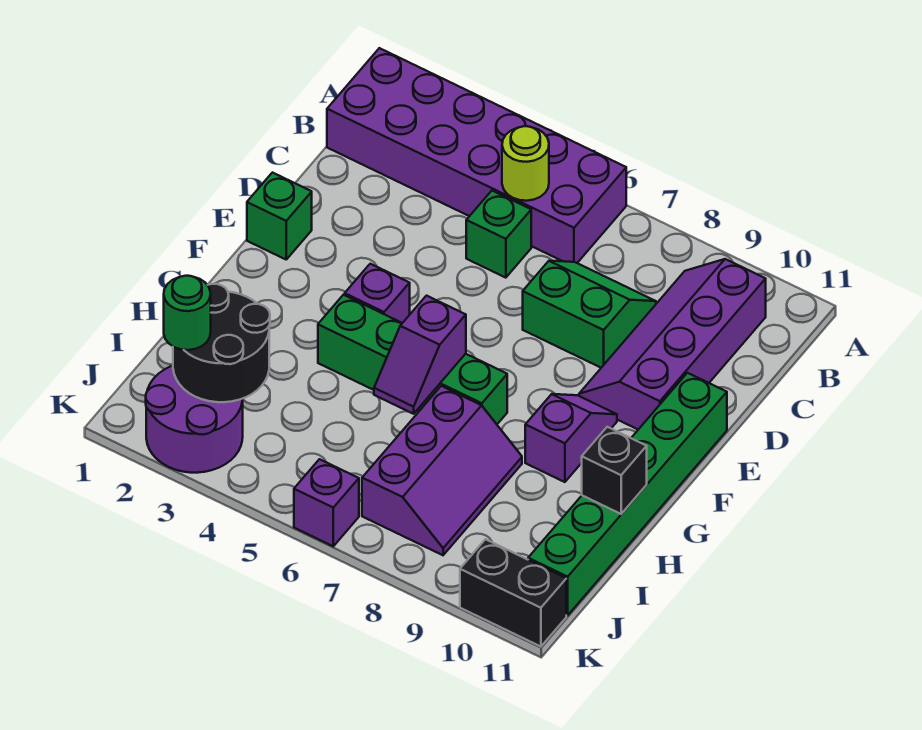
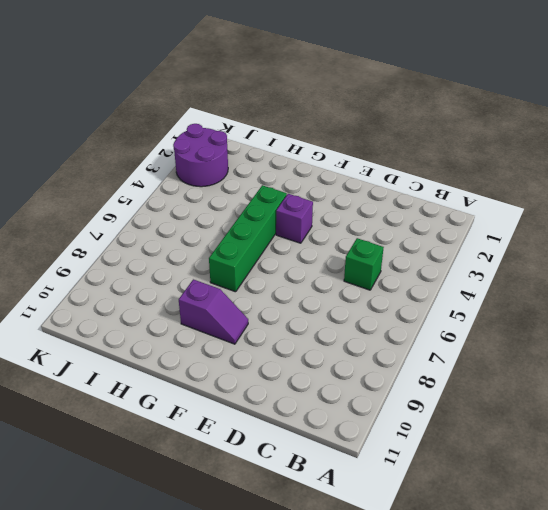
none -> purple brick A1:B6 level 1
none -> purple slope B9:E10 level 1 top 10
none -> green slope C7:D8 level 1 top D

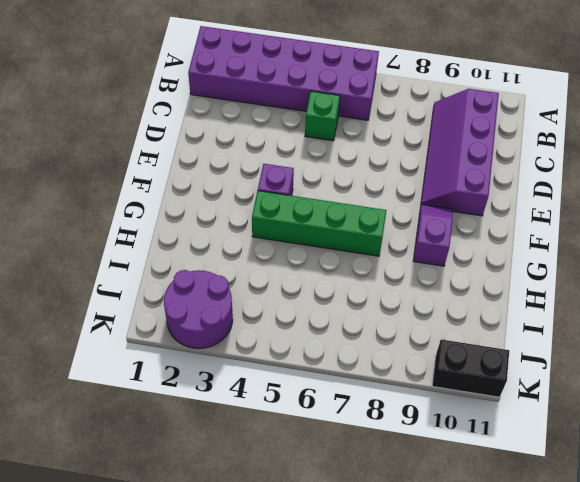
none -> green slope C7:D8 level 1 top D
none -> green brick E1 level 1
none -> green brick E11:J11 level 1

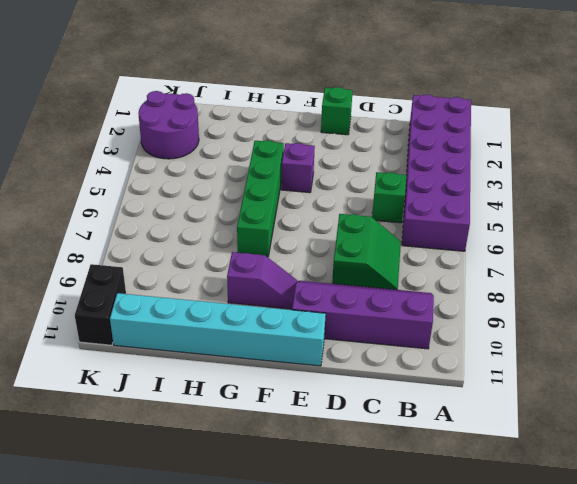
cyan brick E11:J11 level 1 -> green brick E11:J11 level 1
none -> purple slope H7:J8 level 1 top 7
none -> purple brick K6 level 1
none -> lime round brick B5 level 2

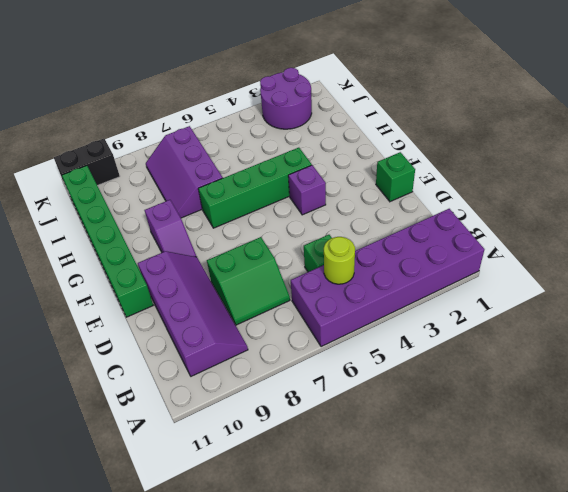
none -> purple brick K6 level 1
none -> purple slope G6:H6 level 2 top G
none -> black brick H11 level 2

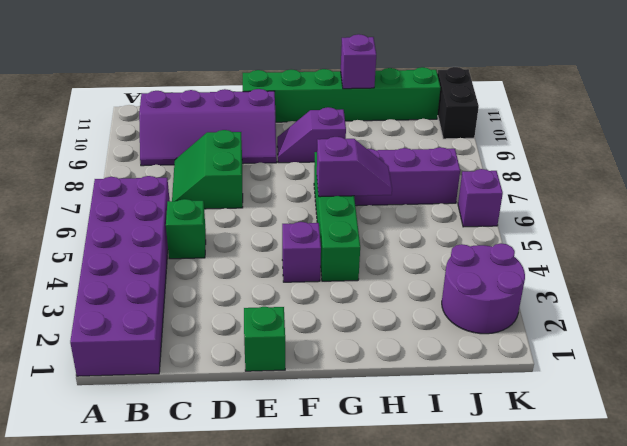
purple brick H11 level 2 -> black brick H11 level 2
none -> lime round brick B5 level 2
none -> black round brick I2:J3 level 2
none -> green round brick J2 level 3

